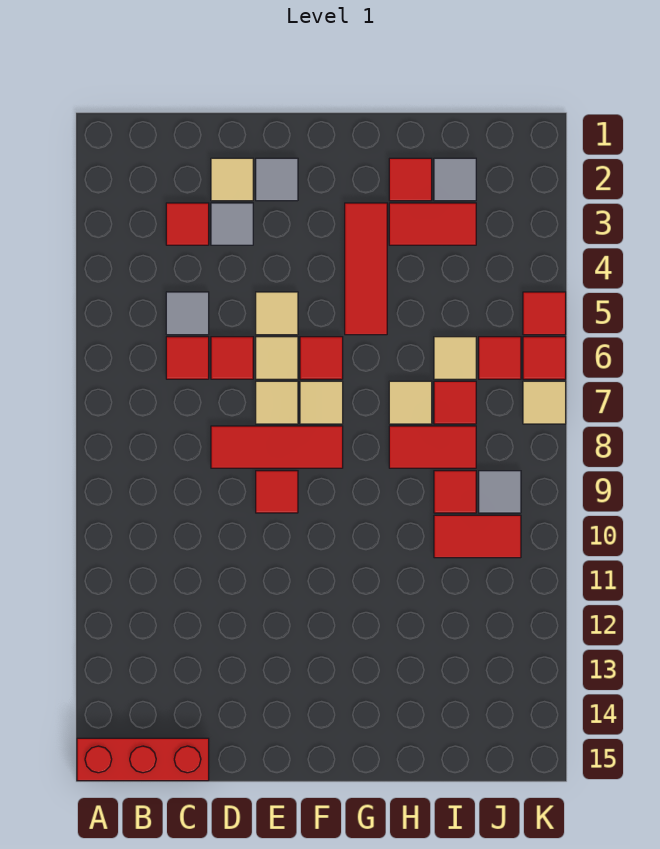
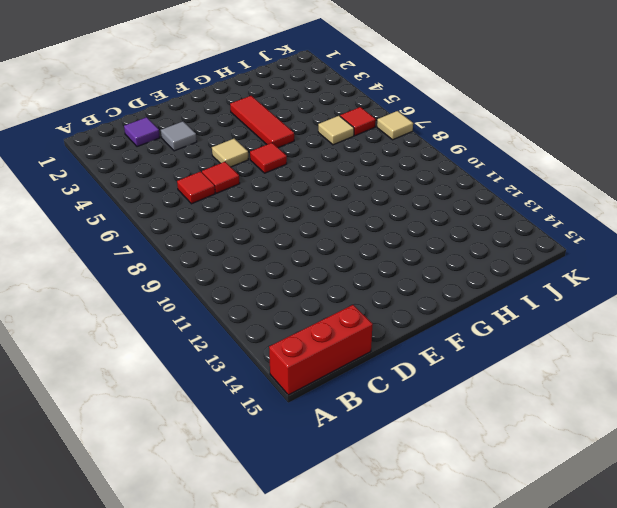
purple tile C2 level 1 -> none
none -> red tile C3 level 1
none -> grey tile C5 level 1
none -> tan tile D2 level 1
none -> red tile D8:F8 level 1

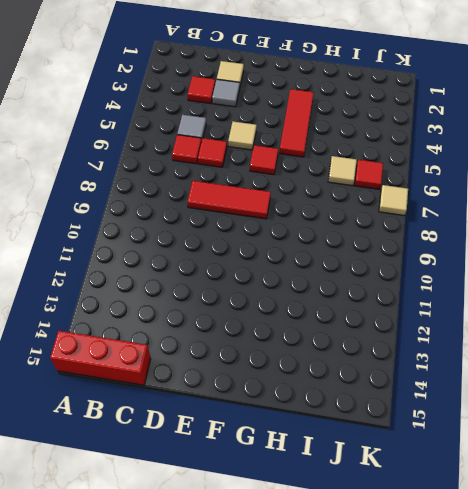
none -> grey tile E2 level 1
none -> tan tile E6 level 1
none -> tan tile E7 level 1
none -> red tile E9 level 1

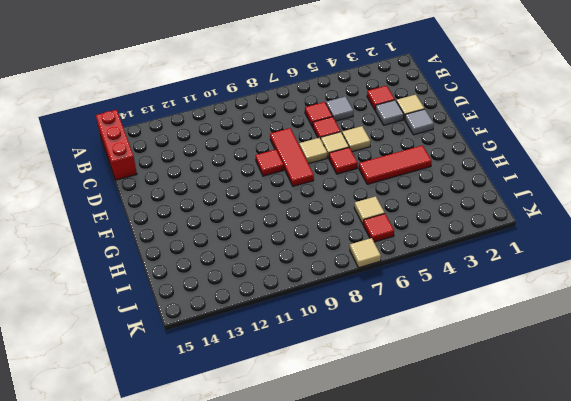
none -> tan tile F7 level 1
none -> red tile H2 level 1
none -> red tile H3:I3 level 1
none -> tan tile H7 level 1

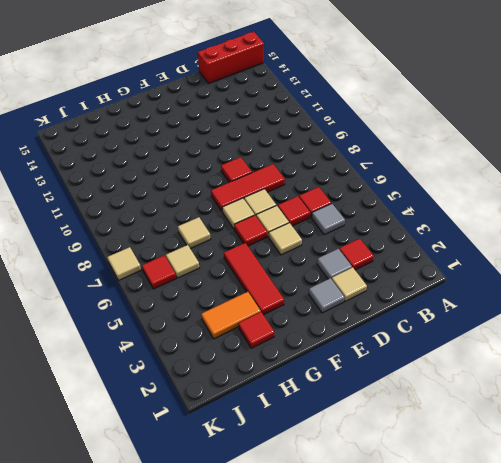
orange tile H3:I3 level 1 -> red tile H3:I3 level 1
none -> red tile H8:I8 level 1
none -> grey tile I2 level 1
none -> red tile I7 level 1
none -> red tile I9 level 1

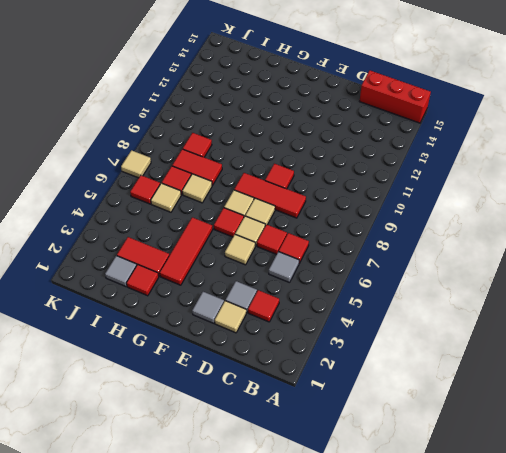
none -> red tile I10:J10 level 1
none -> grey tile J9 level 1
none -> red tile K5 level 1
none -> red tile K6 level 1

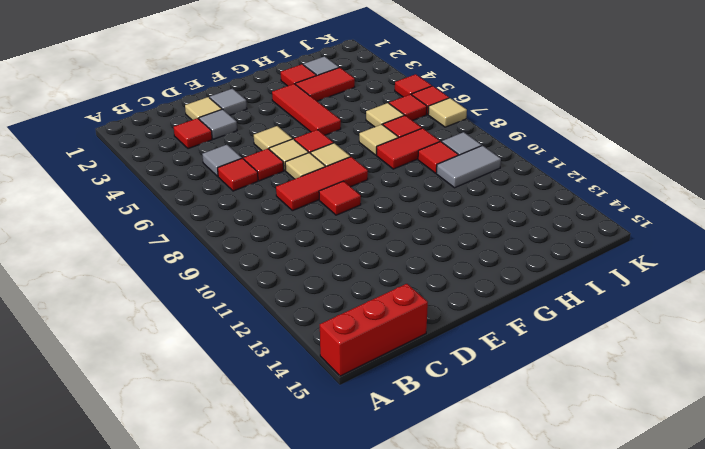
grey tile I10:J10 level 1 -> red tile I10:J10 level 1

